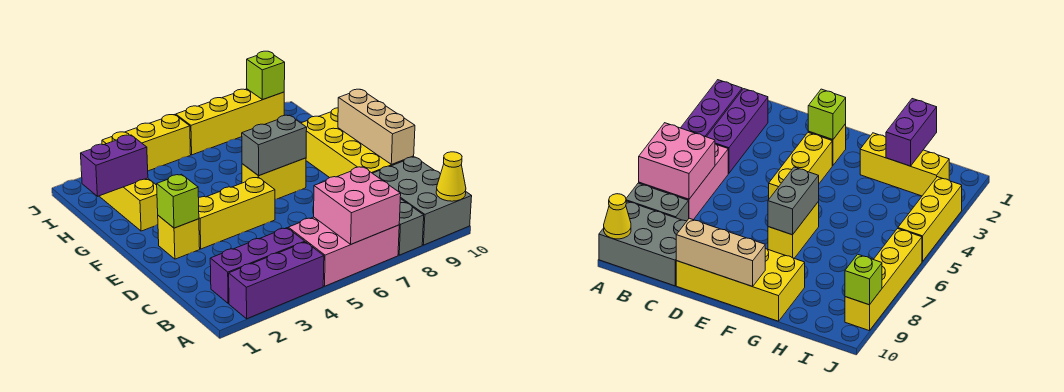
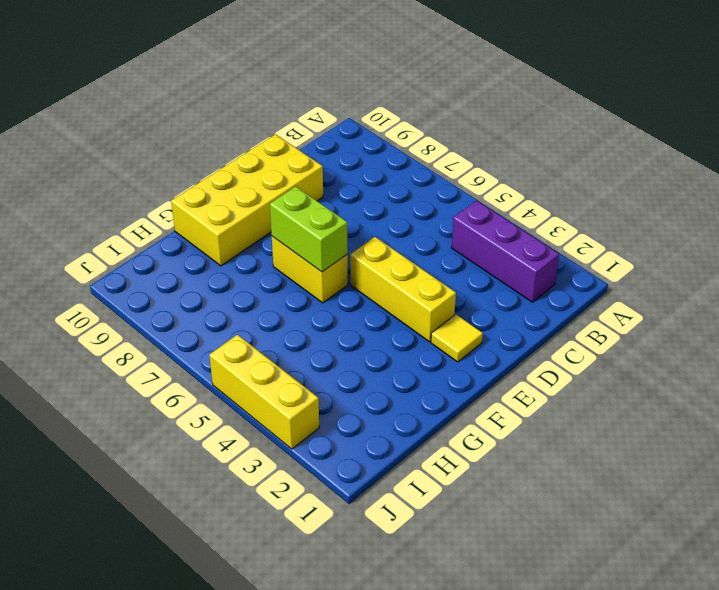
yellow tile E2 level 1 -> yellow brick E2 level 1
lime brick F6:F7 level 2 -> grey brick F6:F7 level 2
none -> purple brick A2:A4 level 1
none -> pink brick A5:B7 level 1
none -> grey brick A8:B8 level 1

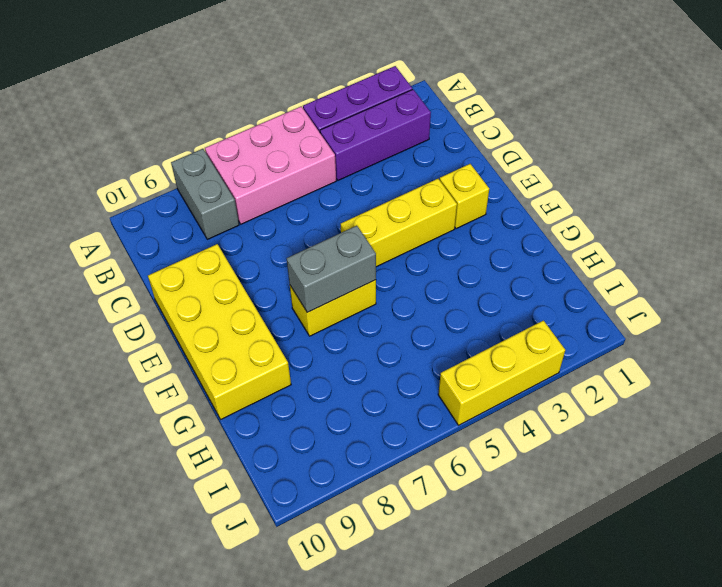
none -> grey brick A9:C10 level 1
none -> yellow brick G2:I2 level 1
none -> yellow brick J6:J9 level 1

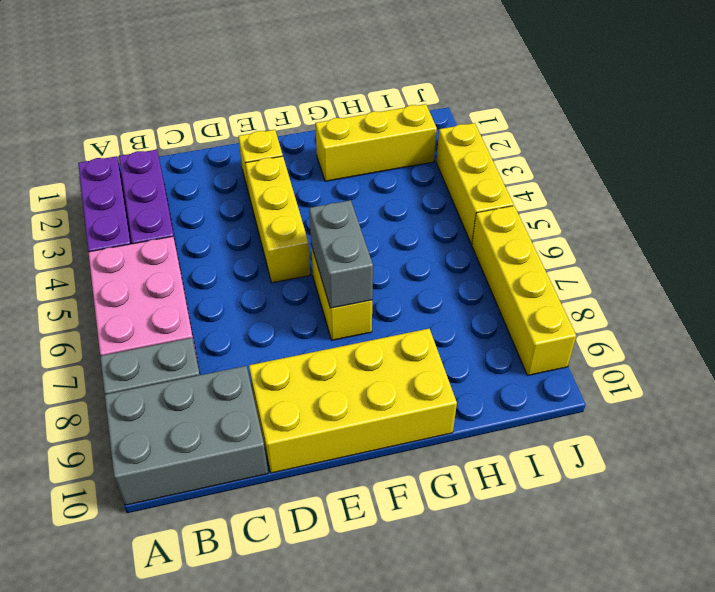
none -> pink brick A6:B7 level 2
none -> yellow cone A10 level 2
none -> tan brick D10:F10 level 2

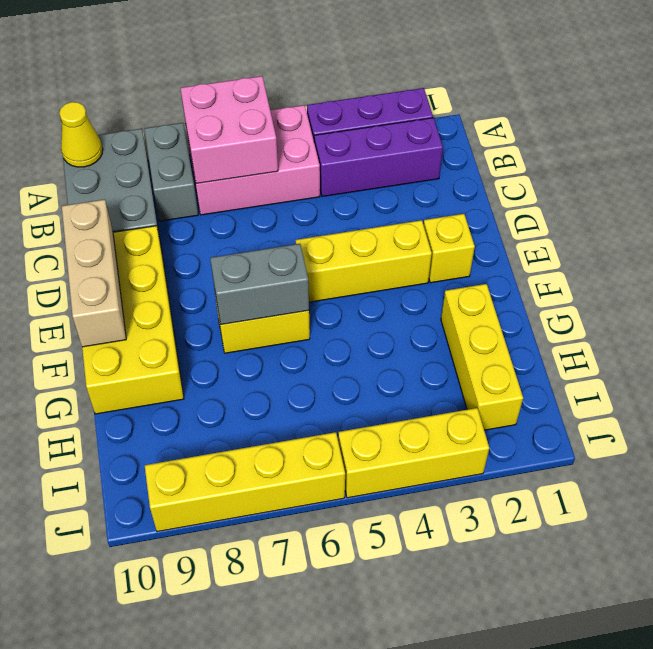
none -> lime brick E2 level 2
none -> purple brick H1:H2 level 2
none -> lime brick J9 level 2

